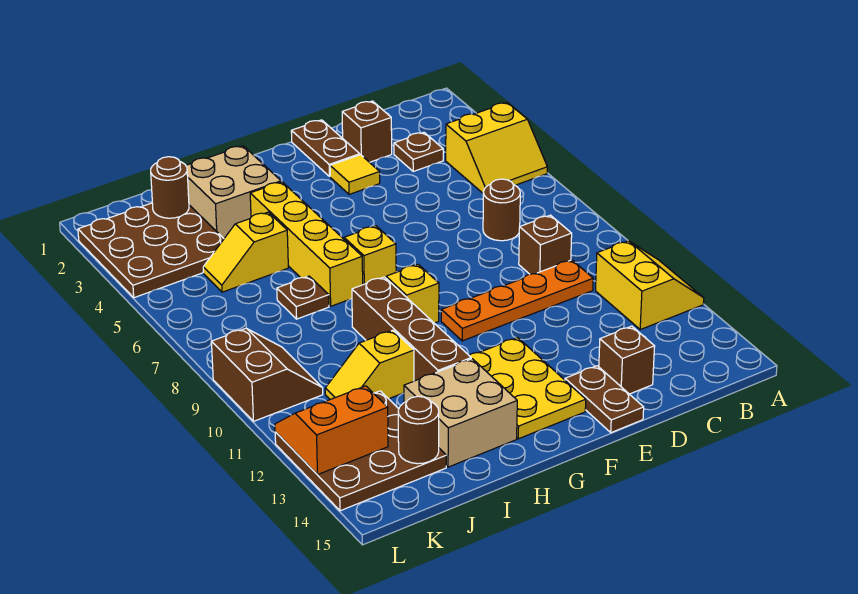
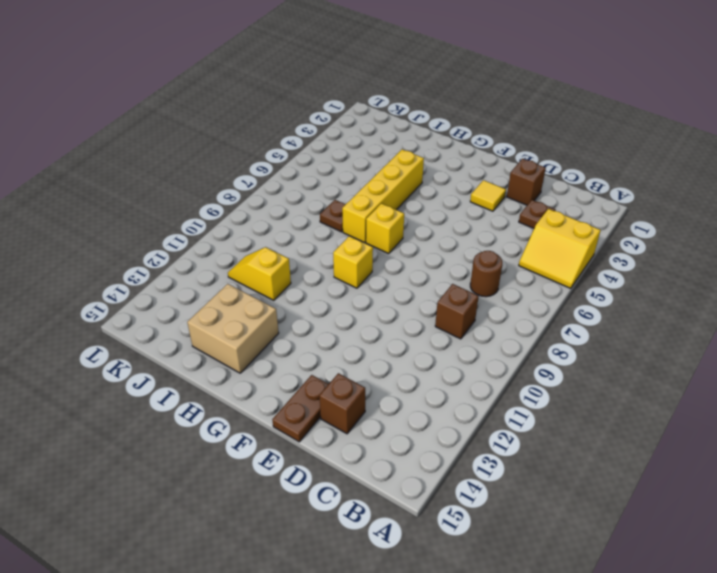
none -> yellow slope A11:B12 level 1 top B
none -> orange plate C10:F10 level 1
none -> brown plate E1:E2 level 1

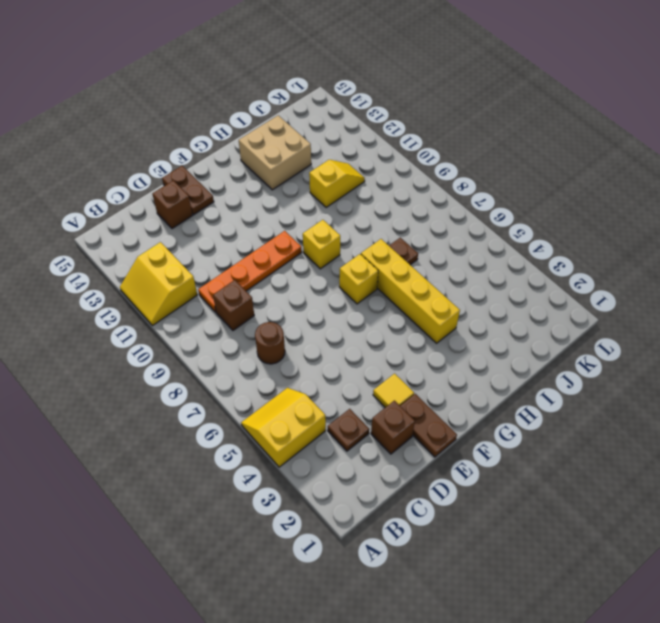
none -> yellow plate F12:G14 level 1
none -> tan brick H2:I3 level 1
none -> brown brick H9:H12 level 1

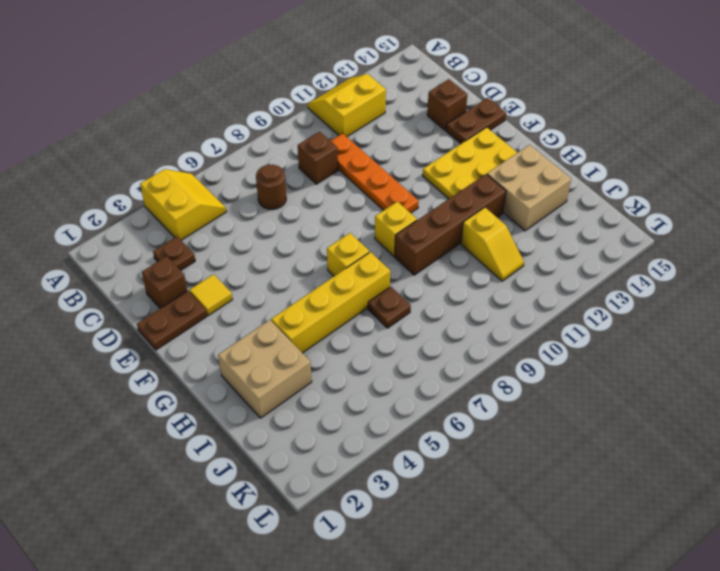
none -> yellow slope I5:J5 level 1 top I
none -> brown plate J2:L4 level 1
none -> brown plate J12:L14 level 1

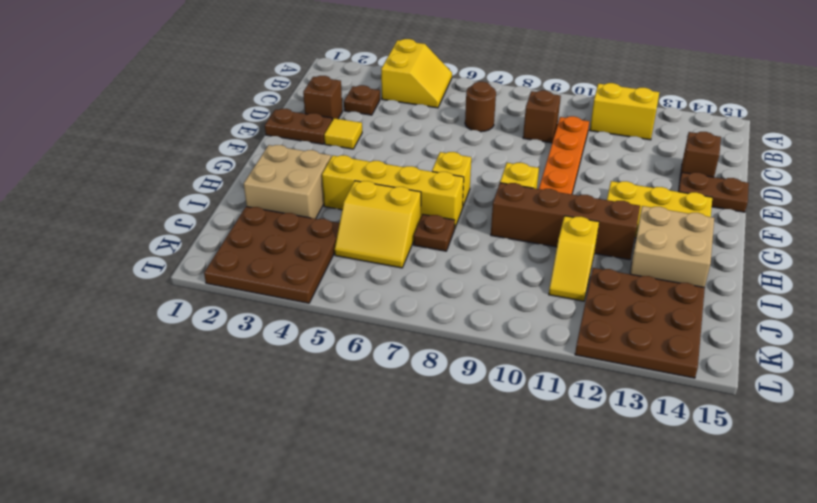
yellow slope I5:J6 level 1 top I -> yellow slope I5:J5 level 1 top I
none -> brown slope K9:L10 level 1 top L
none -> brown round brick J2 level 2
none -> brown round brick J14 level 2

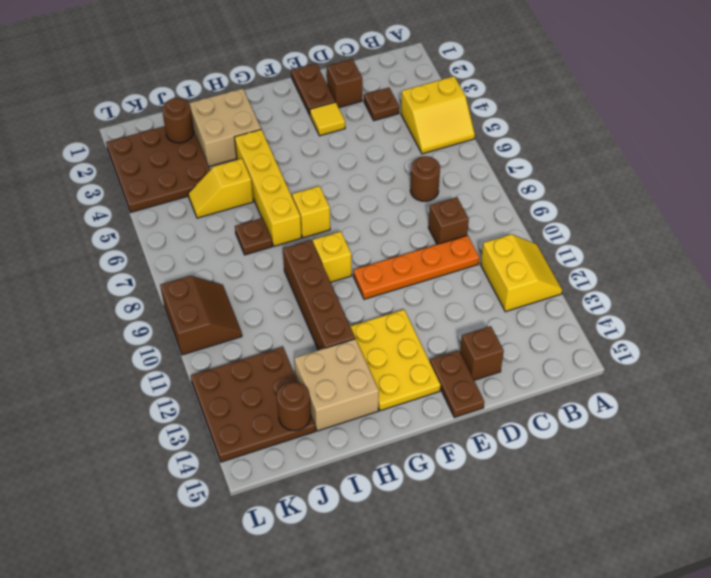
none -> yellow slope I11:J11 level 1 top I
none -> orange slope K12:L13 level 2 top 13

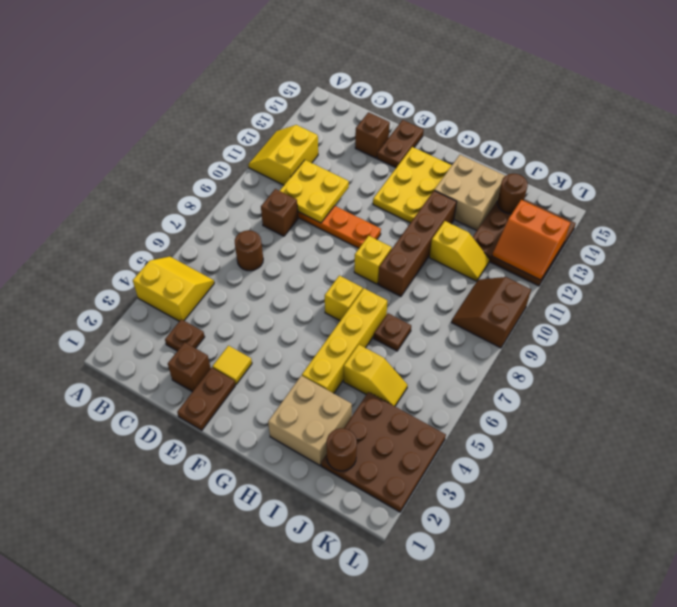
yellow plate C10:D11 level 2 -> none

